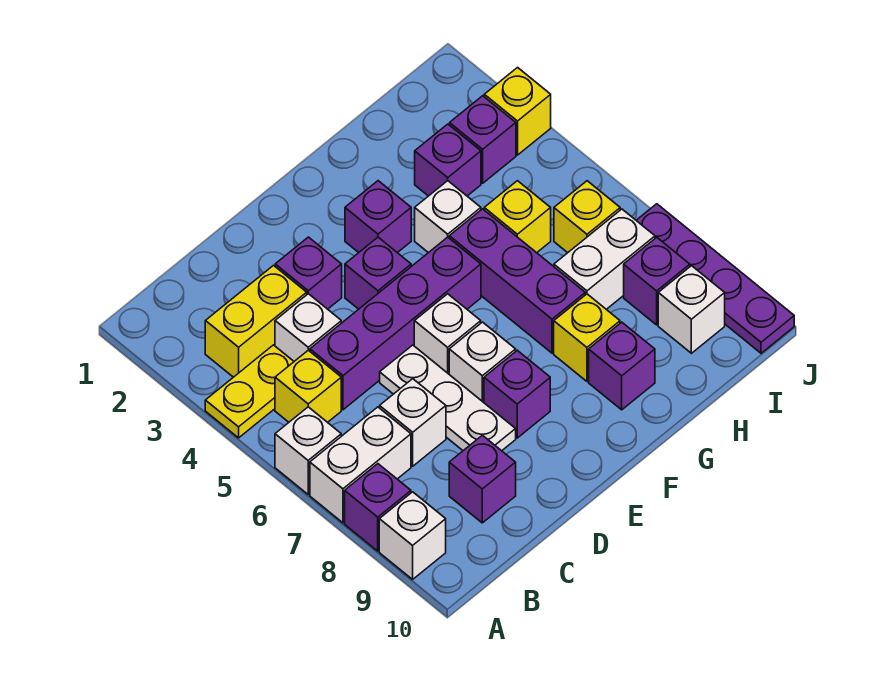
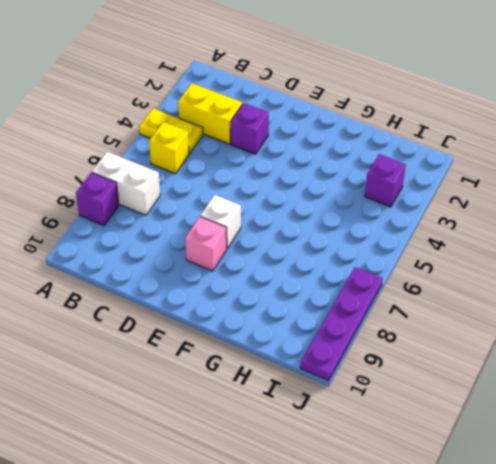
pink brick E8 level 1 -> purple brick E8 level 1
none -> white brick A6 level 1
none -> white brick A9 level 1
none -> white brick C4 level 1
none -> purple brick C5:F5 level 1

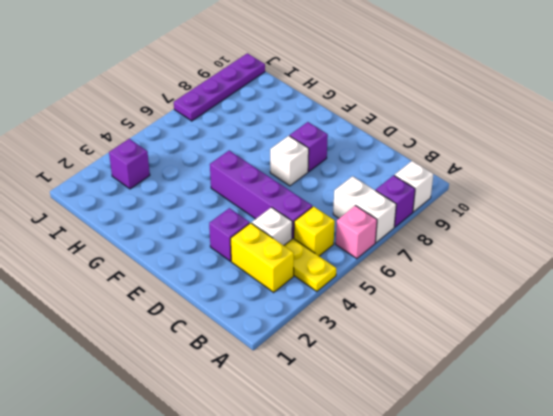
pink brick A6 level 1 -> white brick A6 level 1
none -> white brick C7 level 1
none -> purple brick C9 level 1
none -> white plate D6:D8 level 1
none -> purple brick E4 level 1

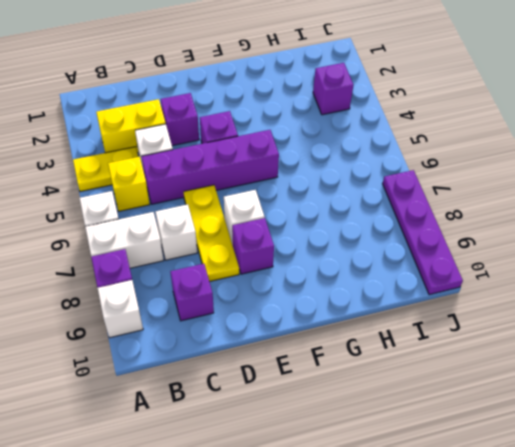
yellow plate D6:D8 level 1 -> white plate D6:D8 level 1
none -> white brick E6 level 1
none -> purple brick F3 level 1
none -> white brick G4 level 1
none -> purple brick G5:G7 level 1

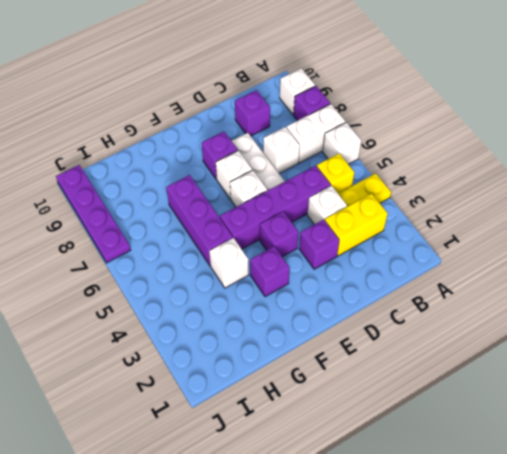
none -> yellow brick G8 level 1
none -> purple brick G9 level 1
none -> purple brick H3 level 1
none -> yellow brick H5 level 1

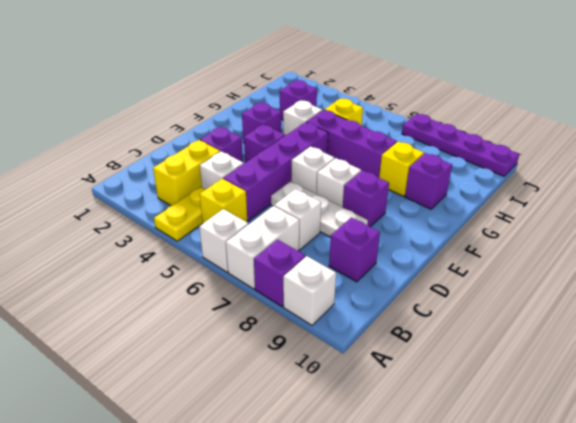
none -> white brick H7:I7 level 1
none -> purple brick I3 level 1
none -> yellow brick I6 level 1
none -> purple brick I8 level 1

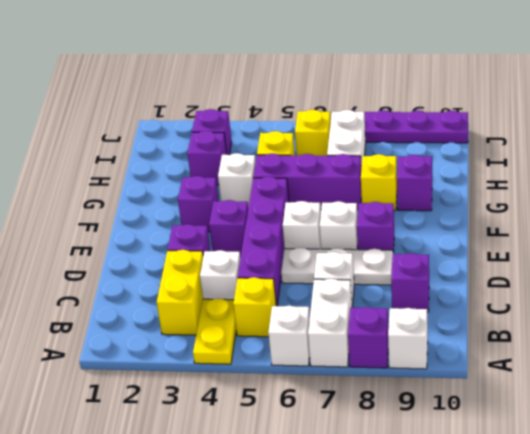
none -> purple brick I8 level 1
none -> white brick I9 level 1
none -> yellow brick J3 level 1

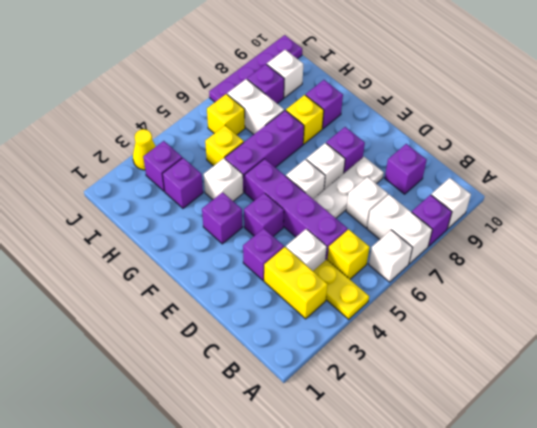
yellow cone J3 level 1 -> yellow brick J3 level 1

